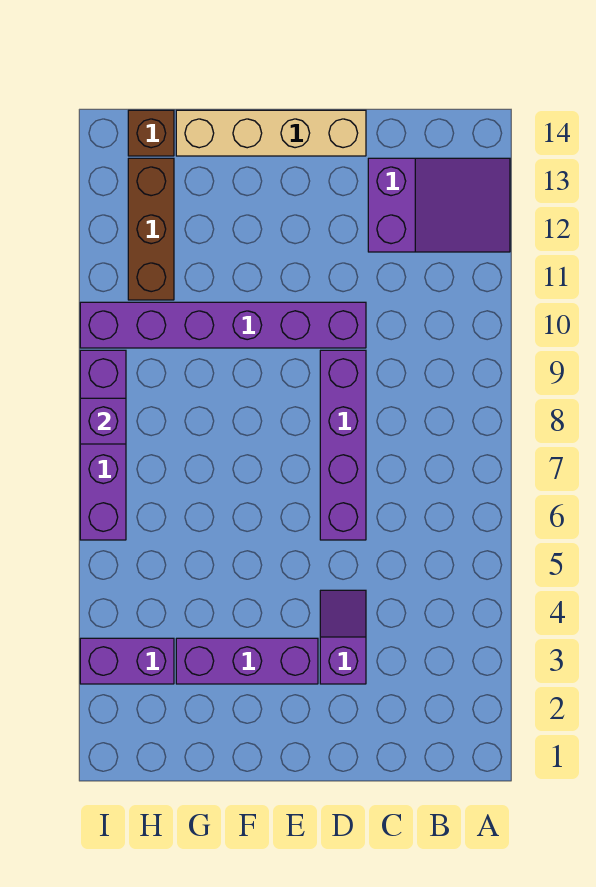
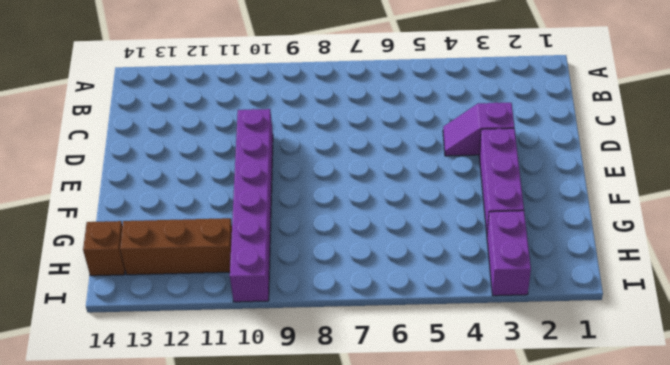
none -> purple slope A12:C13 level 1 top C
none -> purple brick D6:D9 level 1

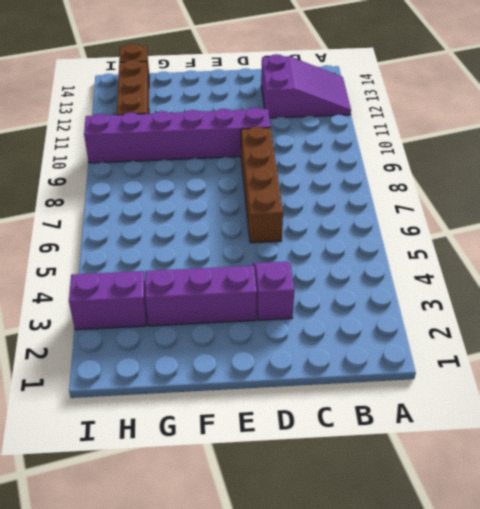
brown brick D6:D9 level 1 -> purple brick D6:D9 level 1
none -> tan brick D14:G14 level 1
none -> purple brick I6:I9 level 1

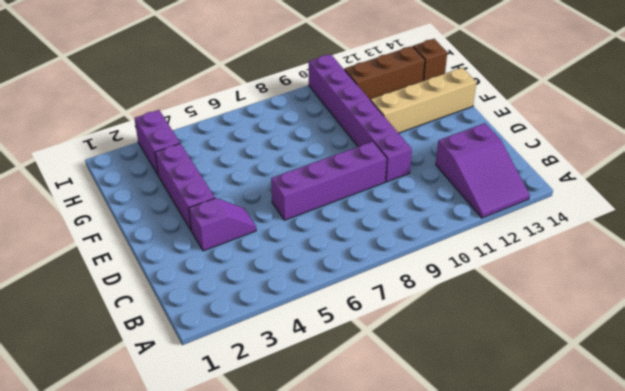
tan brick F11:F14 level 1 -> tan brick D14:G14 level 1
none -> purple brick I6:I9 level 1
none -> purple brick I8 level 2

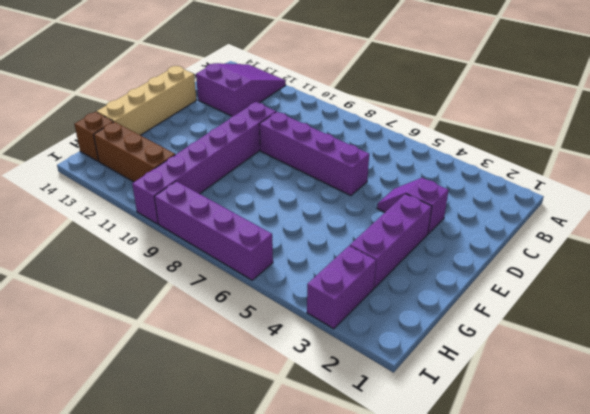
none -> purple brick I8 level 2

